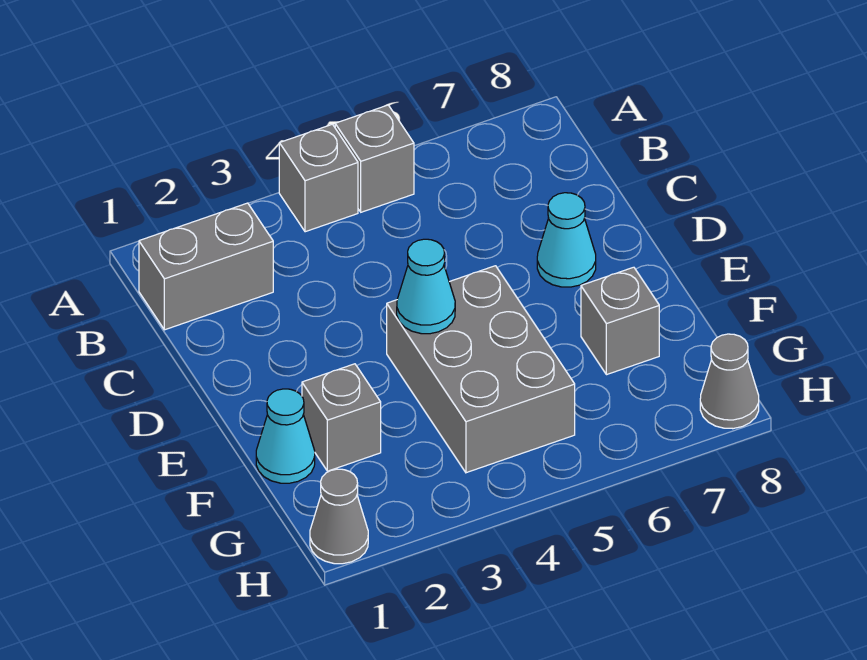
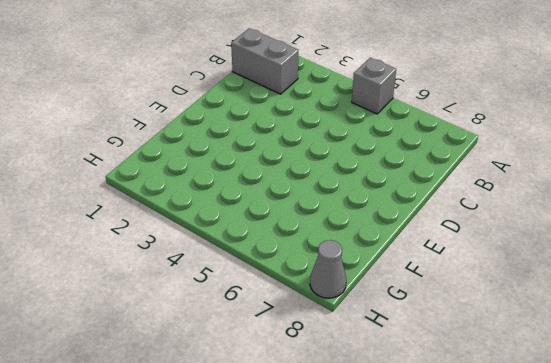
none -> grey brick A4 level 1
none -> cyan cone D7 level 1

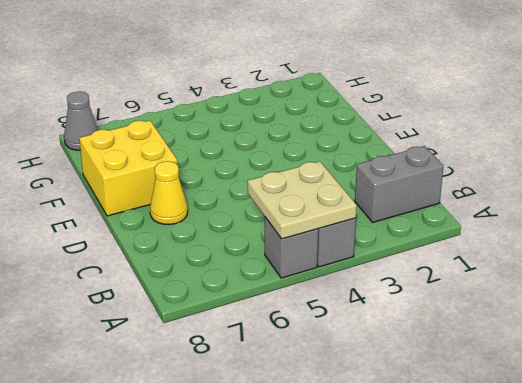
tan plate A4:B5 level 2 -> none
yellow cone D7 level 1 -> cyan cone D7 level 1
yellow brick E7:F8 level 1 -> grey brick F7 level 1
none -> grey brick E4:G5 level 1
none -> cyan cone F1 level 1

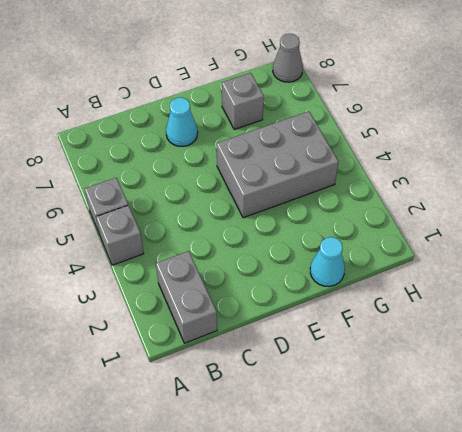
none -> grey brick F2 level 1
none -> grey cone H1 level 1

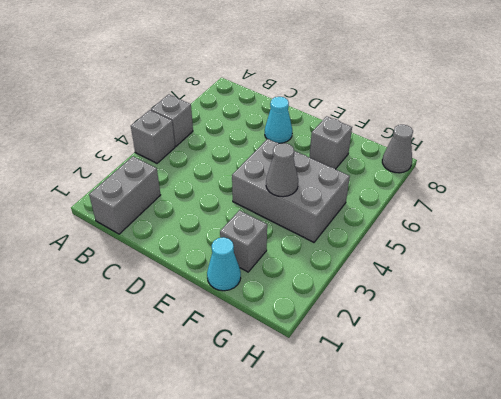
grey cone F4 level 2 -> grey cone H1 level 1
none -> cyan cone E4 level 2

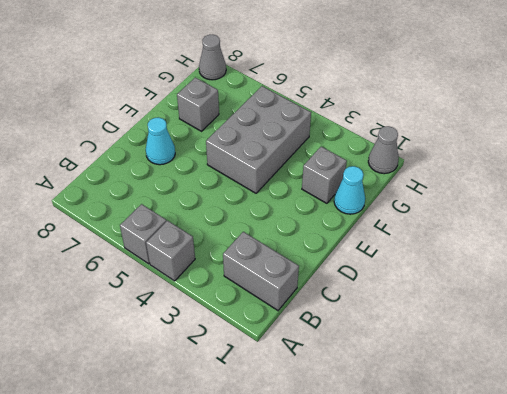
none -> cyan cone E4 level 2

